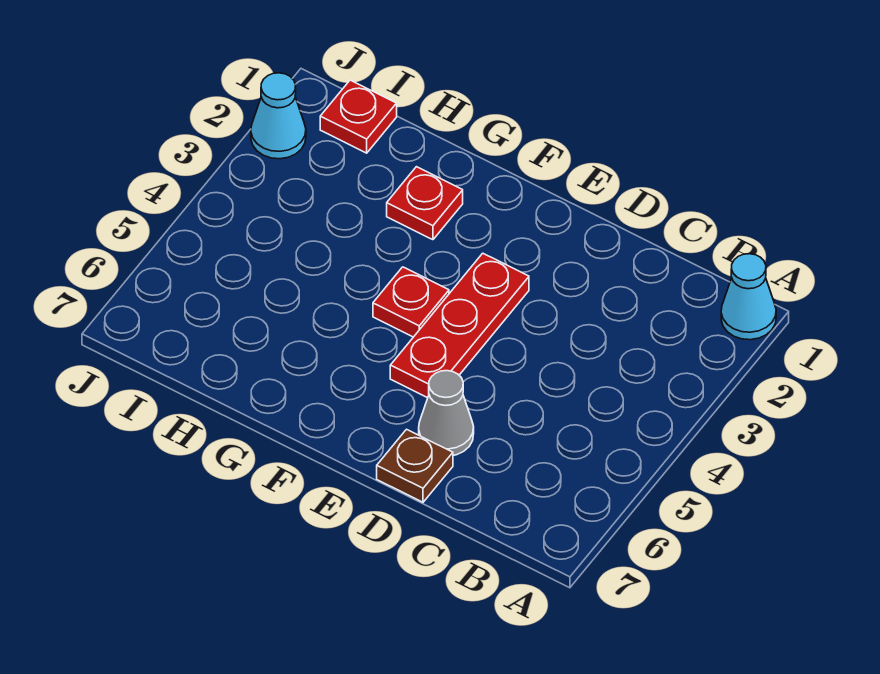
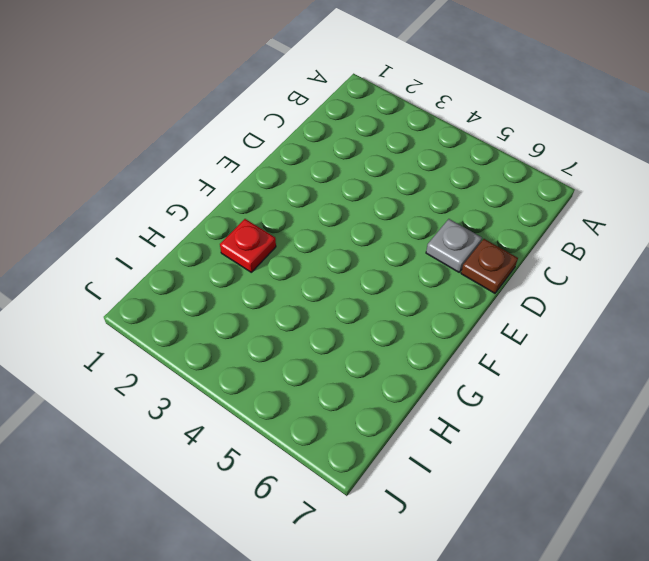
grey plate D6 level 1 -> grey cone D6 level 1
none -> cyan cone A1 level 1
none -> red plate E3:E5 level 1

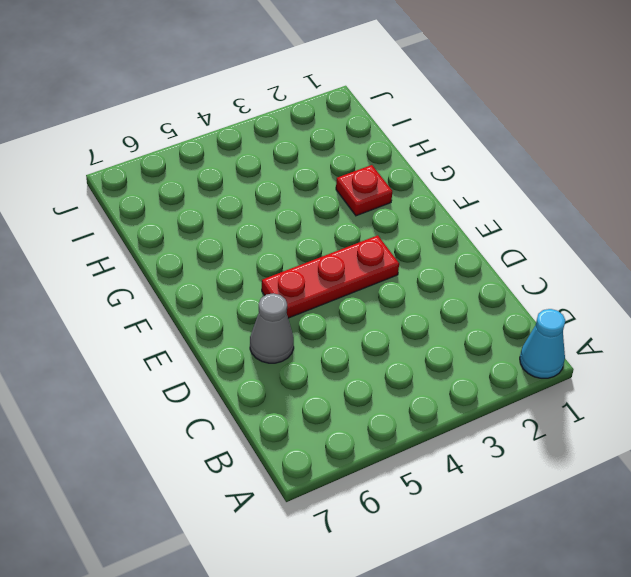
none -> brown plate D7 level 1
none -> red plate F4 level 1

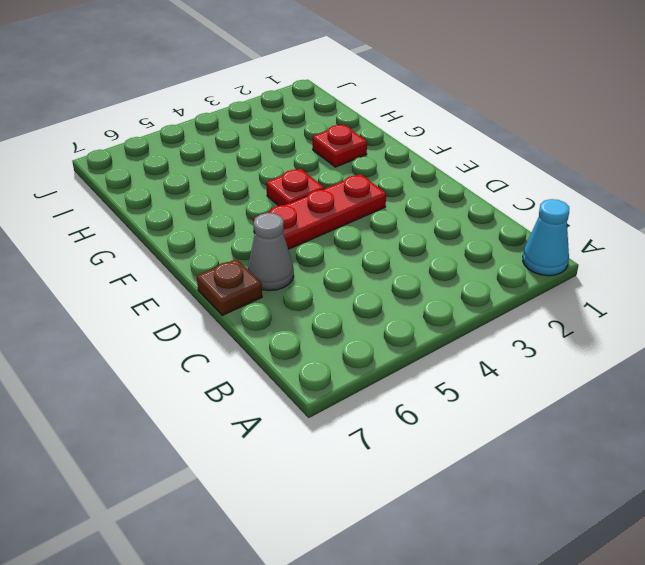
none -> red plate I1 level 1
none -> cyan cone J2 level 1

